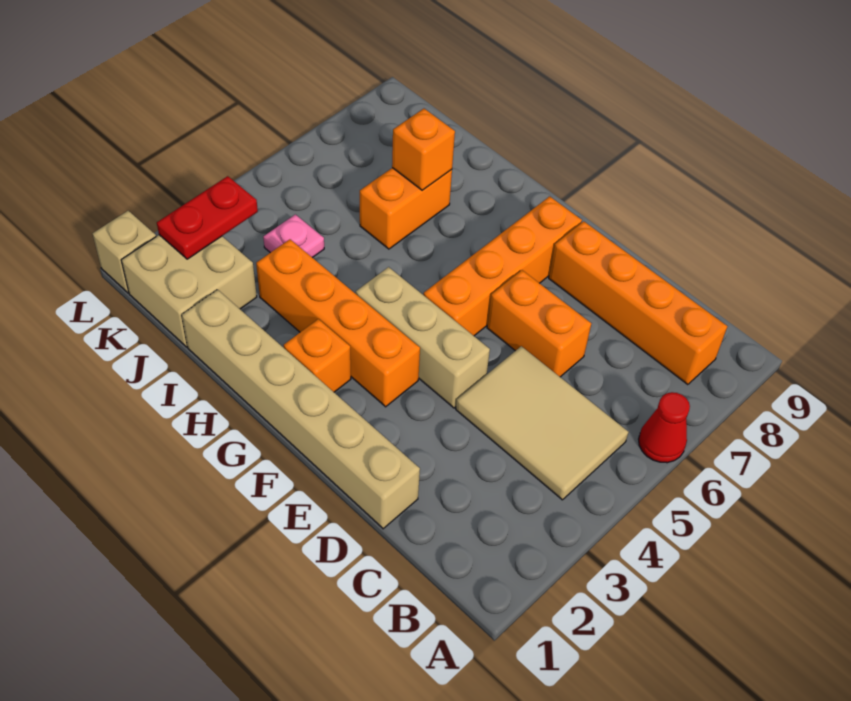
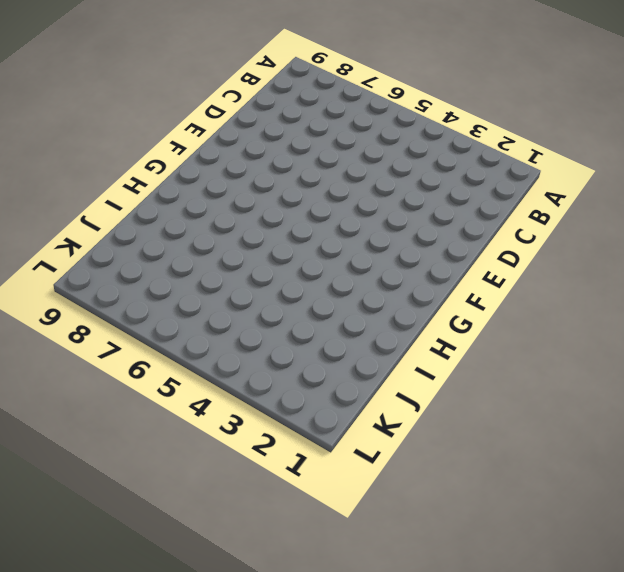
none -> red cone A6 level 1
none -> tan tile B4:D5 level 1
none -> orange brick B8:E8 level 1

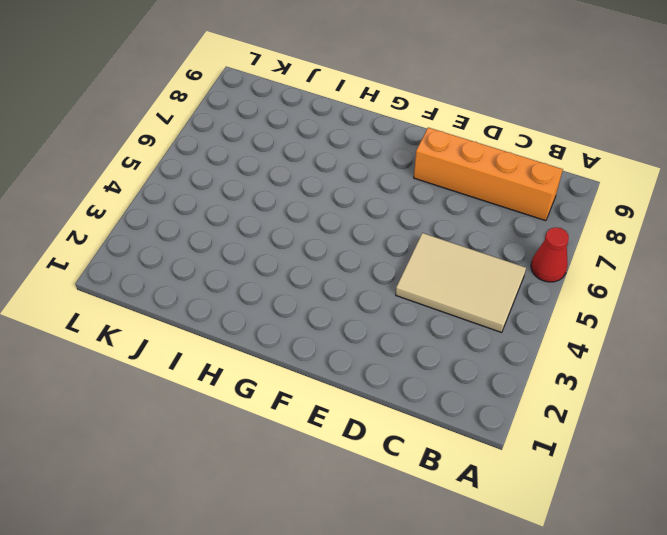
none -> tan brick D1:I1 level 1
none -> orange brick D6:E6 level 1
none -> tan brick E4:G4 level 1

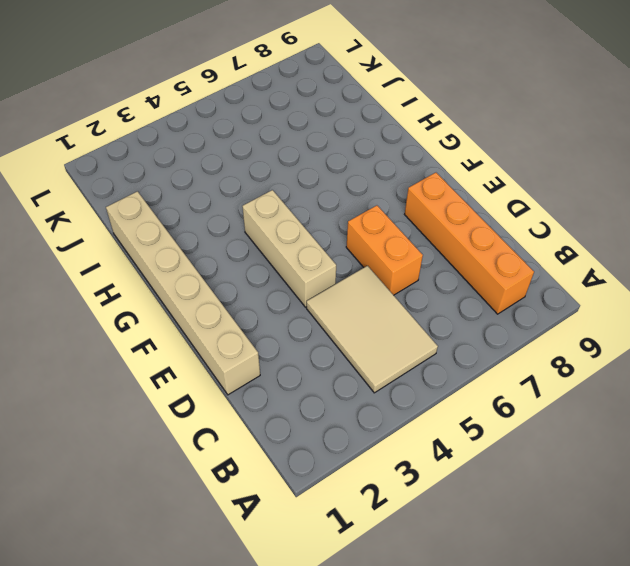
none -> red cone A6 level 1
none -> orange brick F3:I3 level 1
none -> orange brick F5:F8 level 1

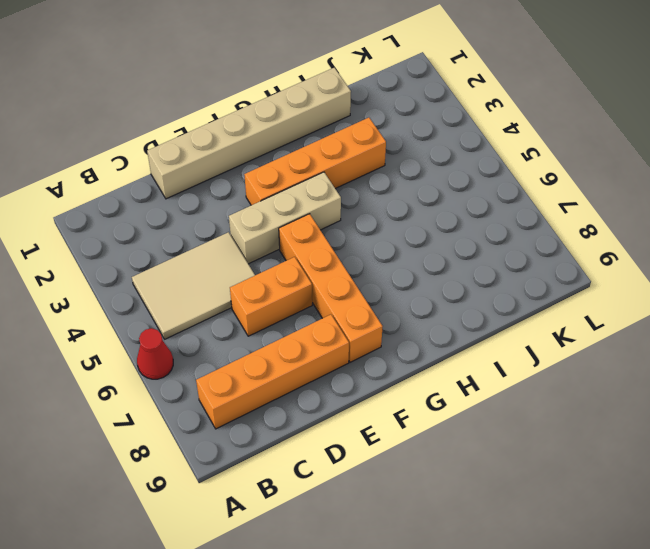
none -> orange brick G2 level 1
none -> orange brick I6:I7 level 1
none -> tan brick J1:K2 level 1

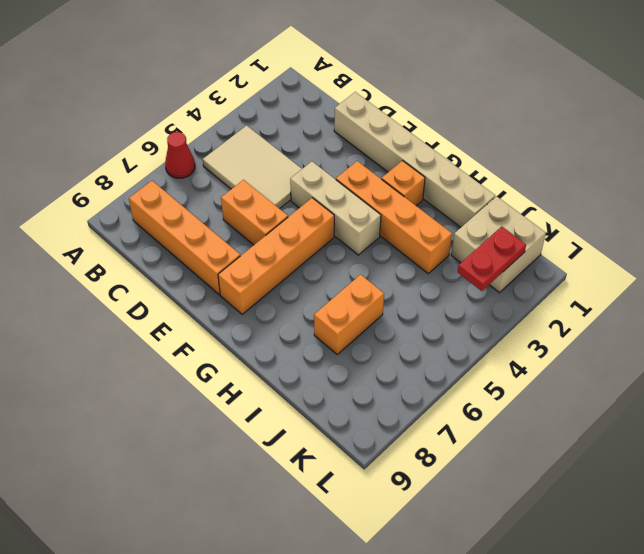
none -> pink plate J4 level 1
none -> tan brick L1 level 1
none -> orange brick I7 level 2

